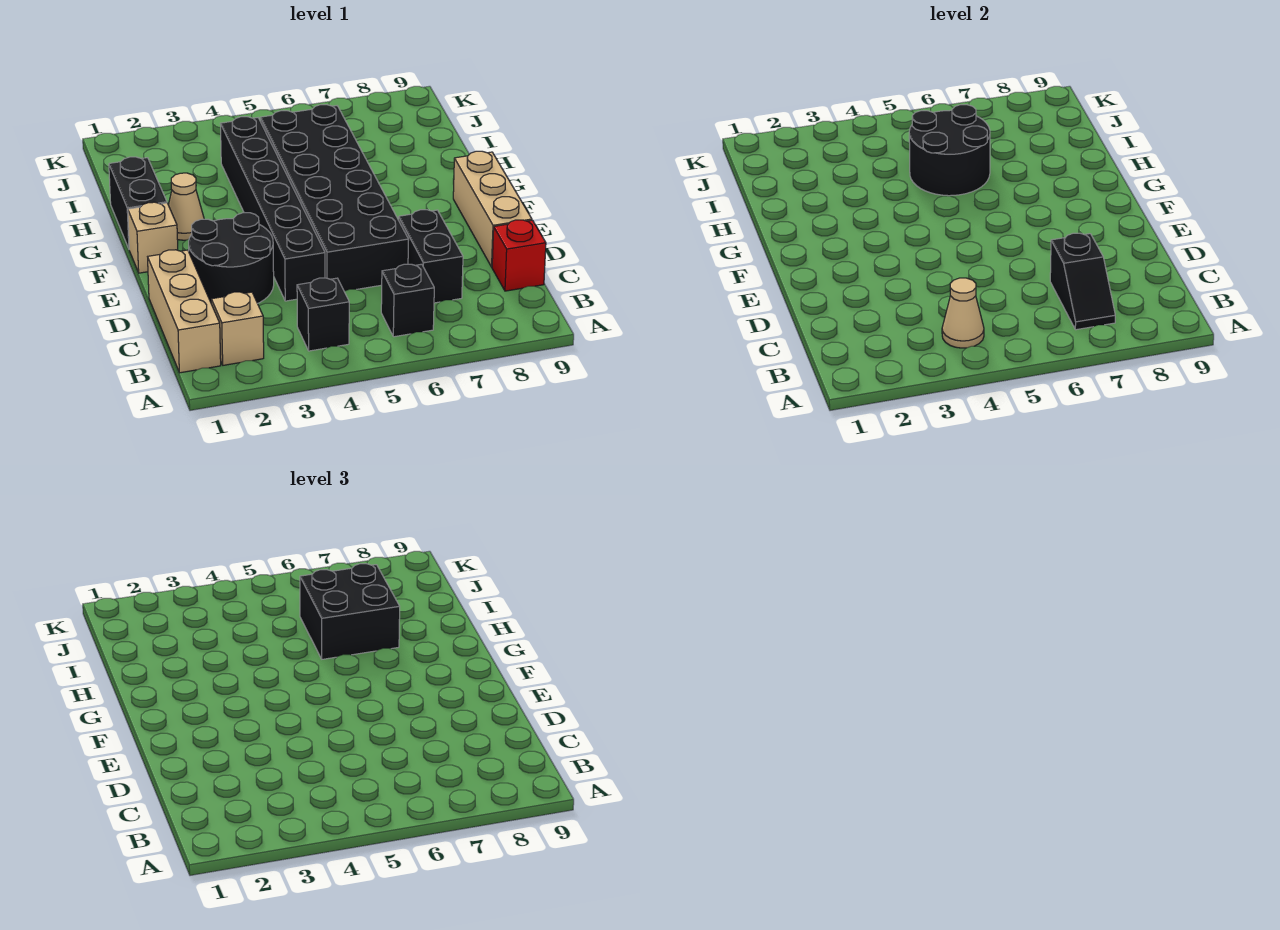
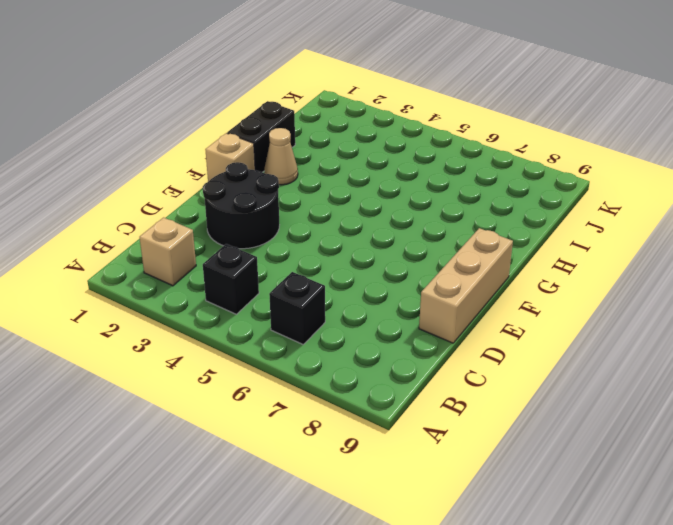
none -> tan brick B1:D1 level 1
none -> black brick C7:D7 level 1
none -> red brick C9 level 1

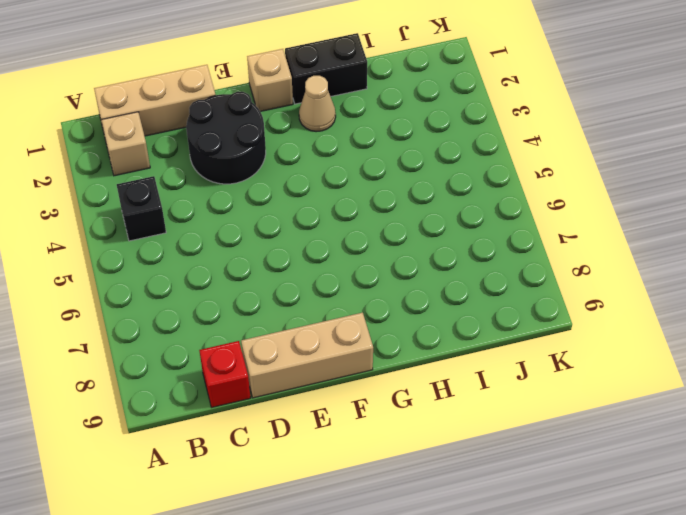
none -> black brick B6 level 1
none -> black brick C7:D7 level 1
none -> black brick D4:I4 level 1

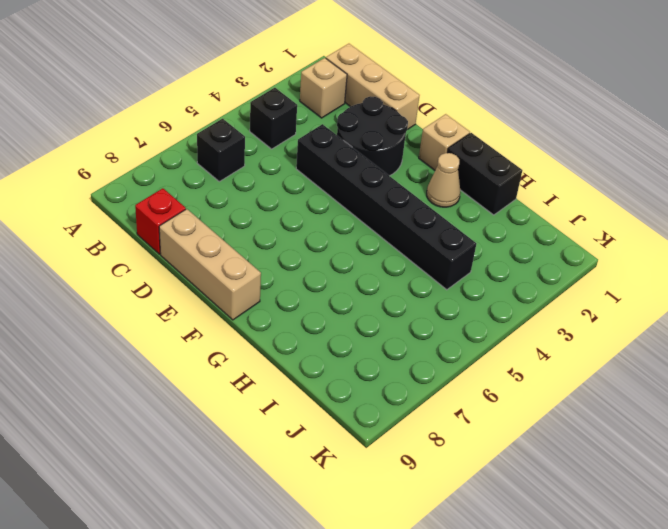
none -> black brick C7:D7 level 1
none -> black brick D5:I6 level 1
none -> tan cone B4 level 2

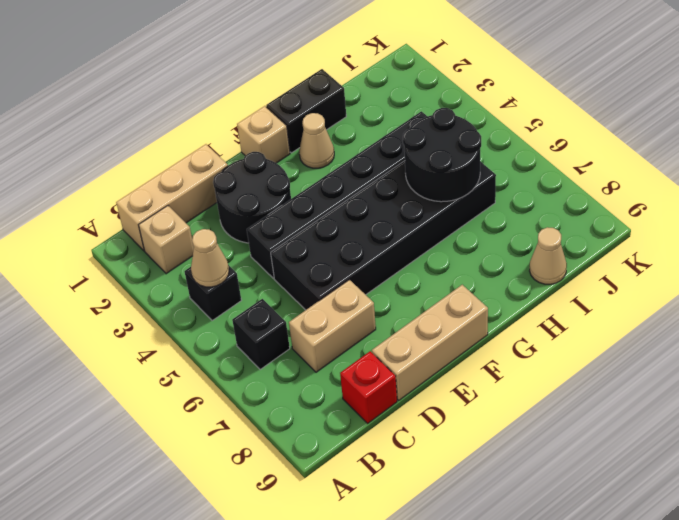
tan brick C7:D7 level 1 -> black brick C7:D7 level 1
tan cone I9 level 1 -> none
none -> black slope B7:C7 level 2 top C
none -> black brick H6:I7 level 3

